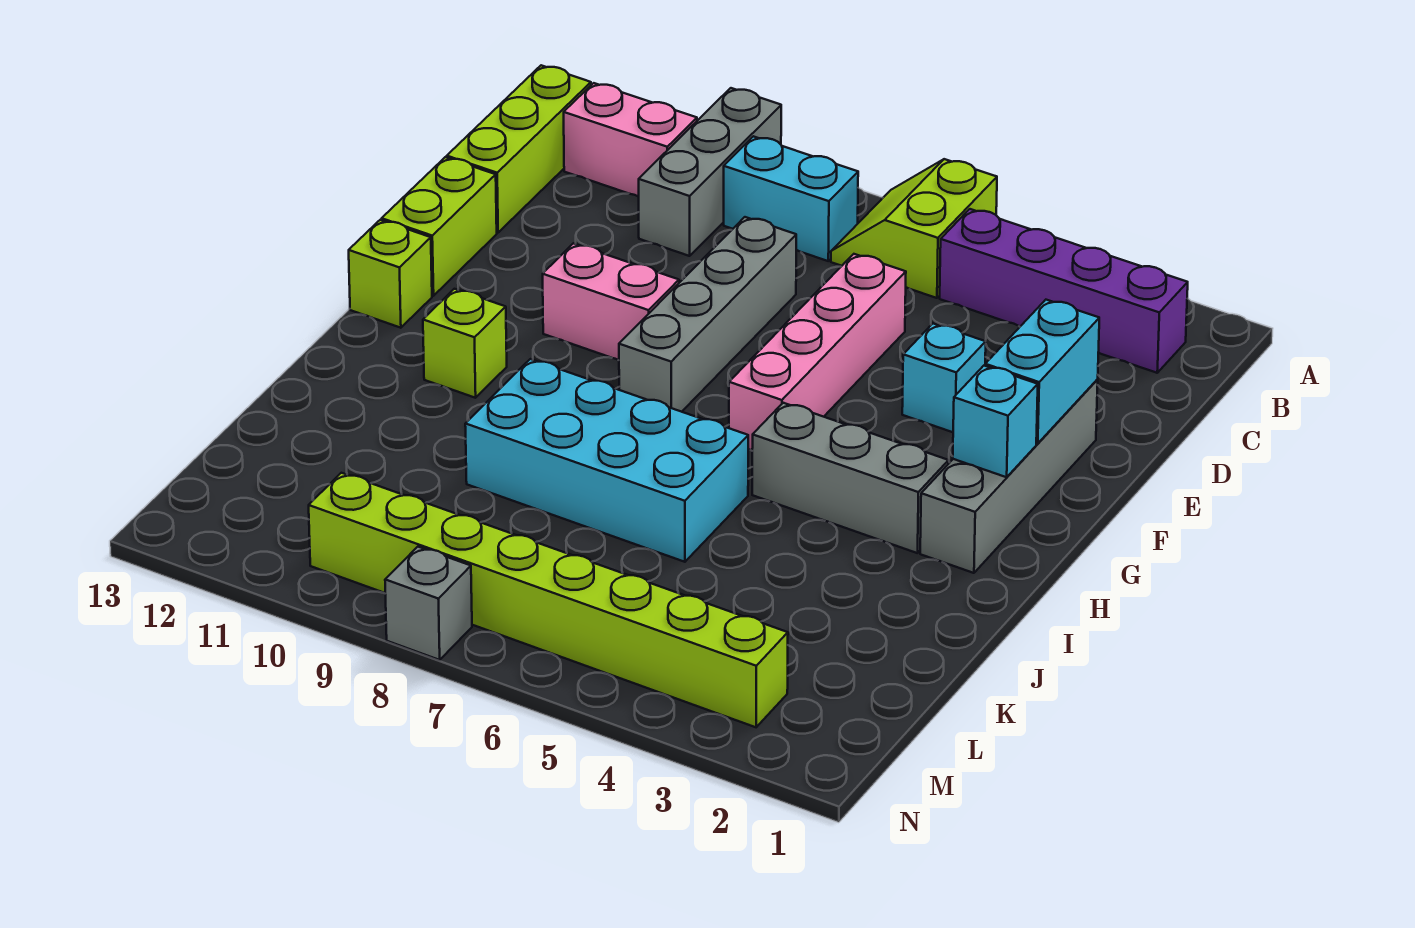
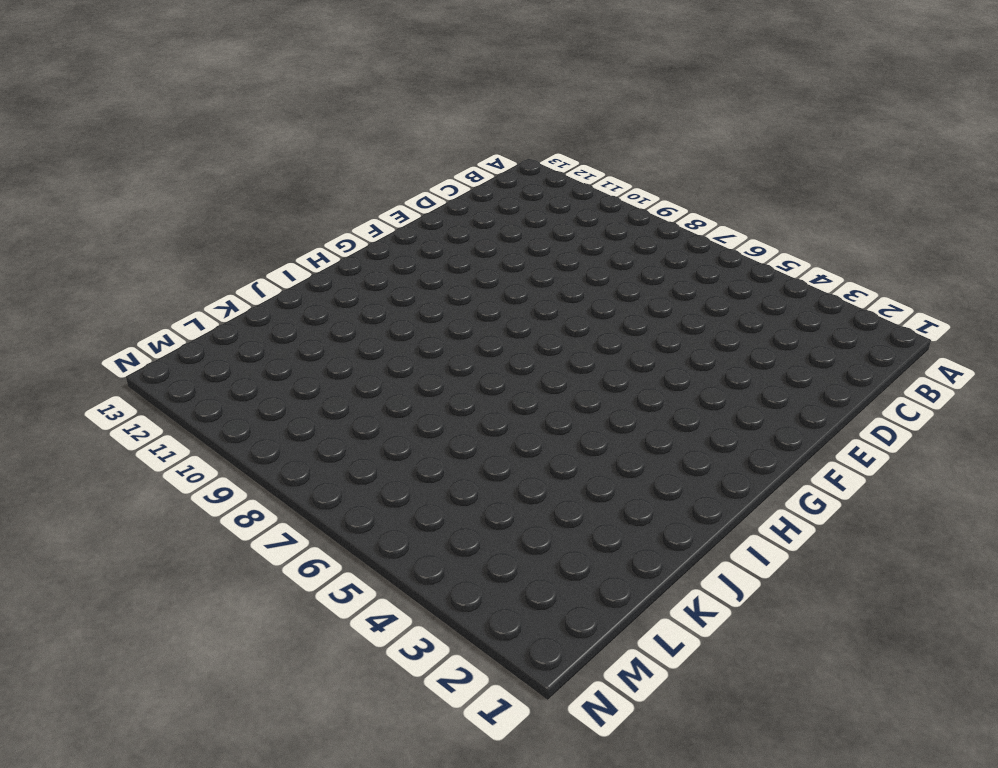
none -> lime slope A6:B7 level 1 top 6
none -> grey brick A10:C10 level 1
none -> purple brick B2:B5 level 1

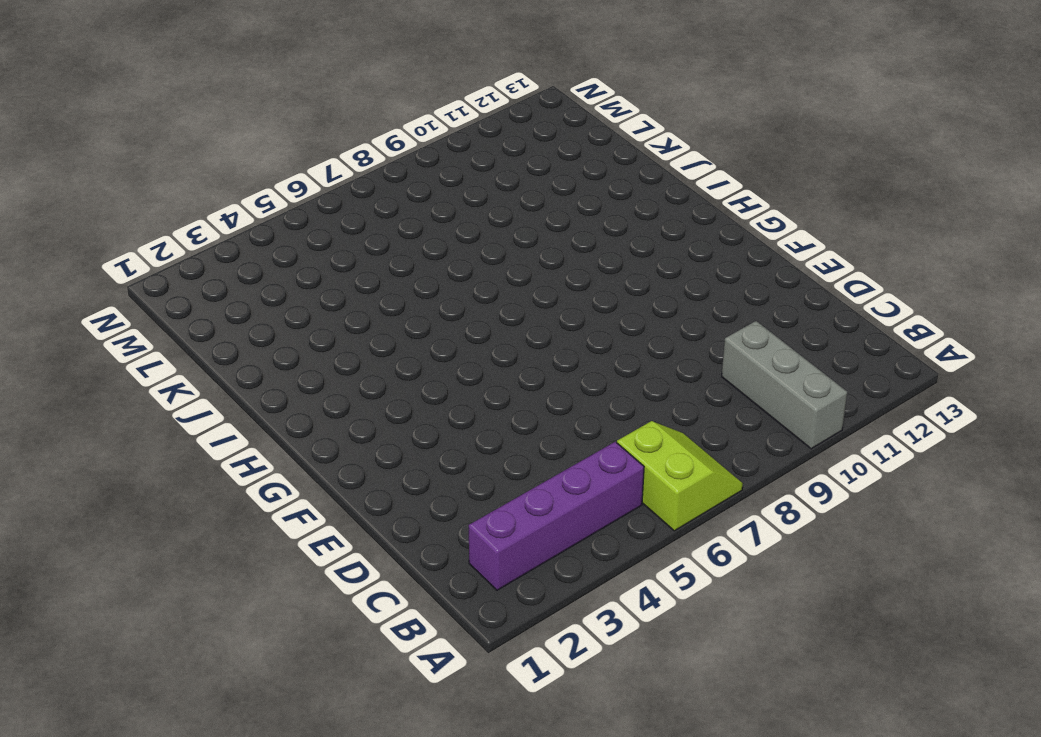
none -> cyan brick B8:B9 level 1
none -> pink brick B11:B12 level 1
none -> lime brick B13:D13 level 1

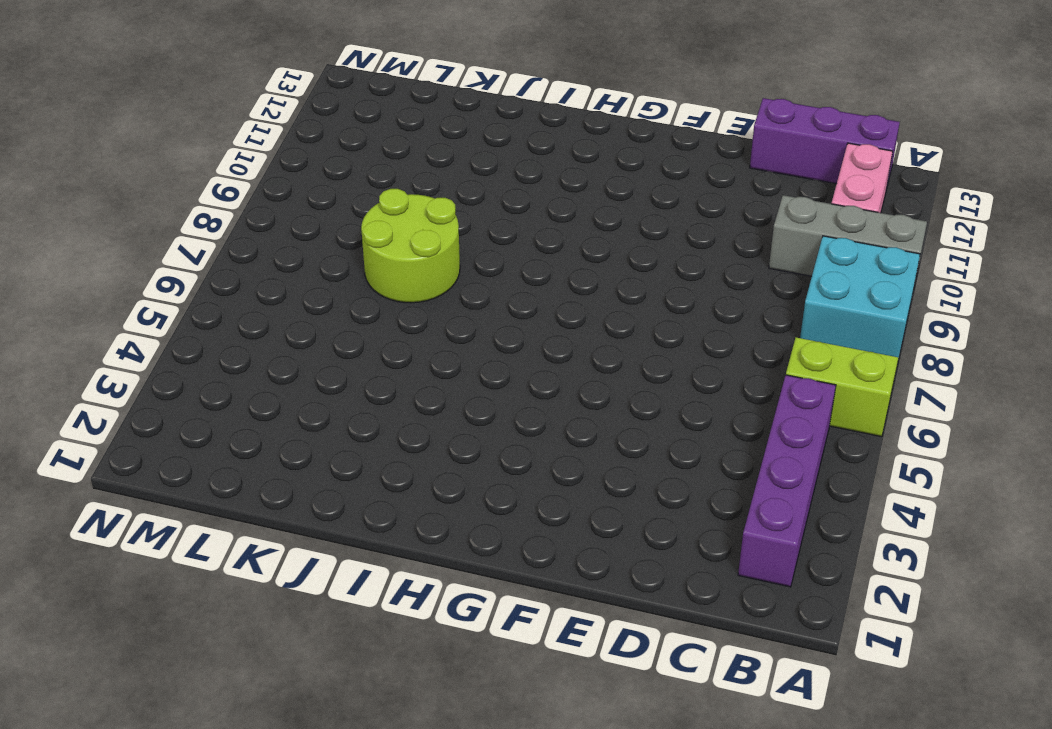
cyan brick A8:B9 level 1 -> cyan brick B8:B9 level 1
purple brick B13:D13 level 1 -> lime brick B13:D13 level 1
lime round brick J7:K8 level 1 -> cyan brick I6:J9 level 1
none -> pink brick D6:G6 level 1
none -> grey brick D8:G8 level 1
none -> grey brick E2:H2 level 1

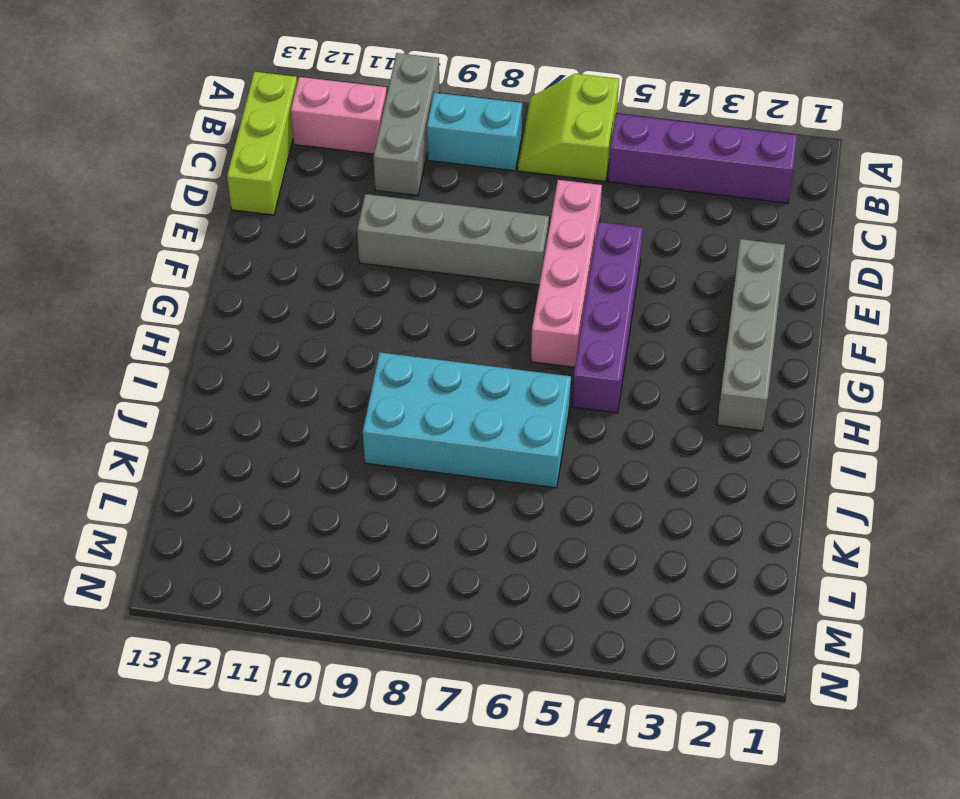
purple brick E5:H5 level 1 -> grey brick H3:H5 level 1
grey brick E7:E10 level 1 -> grey brick D8:G8 level 1
none -> cyan brick E4 level 1
none -> lime brick E13:F13 level 1
none -> pink brick F9:F10 level 1

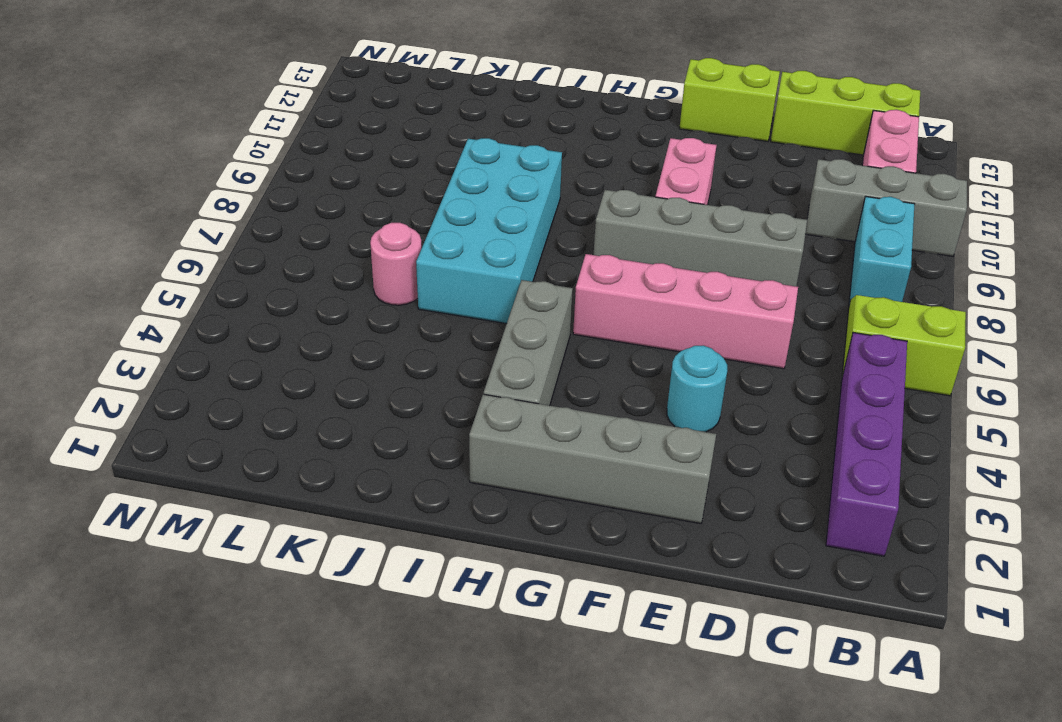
cyan round brick E4 level 1 -> cyan brick E4 level 1
pink round brick K6 level 1 -> none
none -> lime brick G13 level 1
none -> lime brick H11 level 1
none -> lime brick M3:M10 level 1

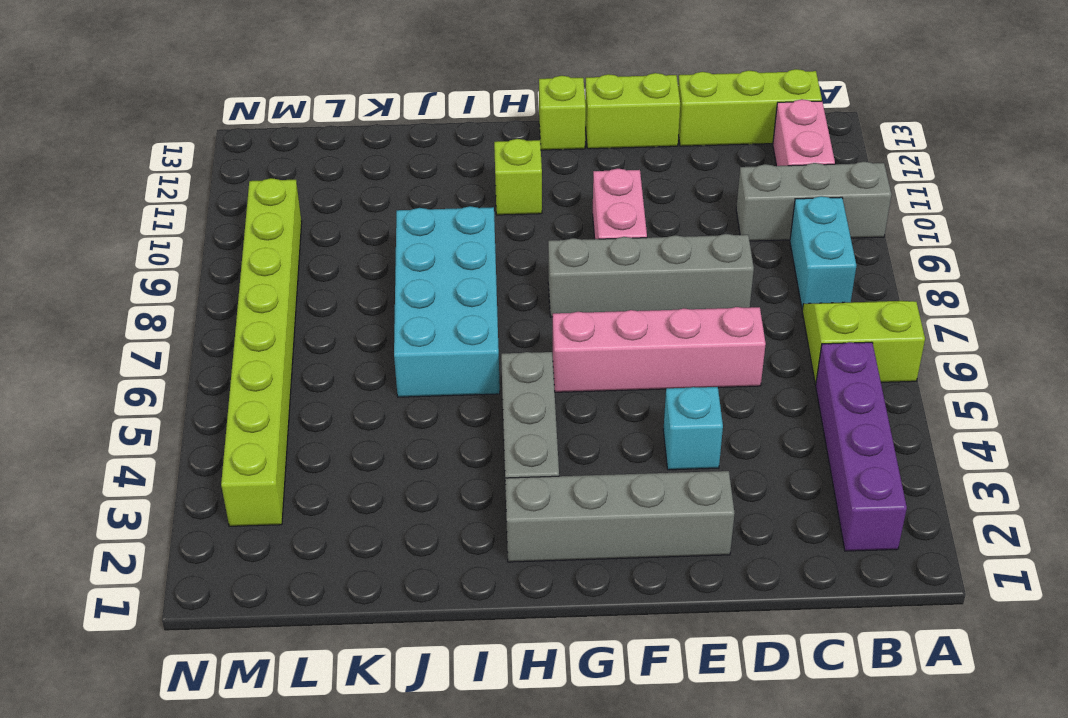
none -> grey brick N8 level 1
none -> cyan brick E2:F2 level 2
none -> cyan brick G2 level 2

